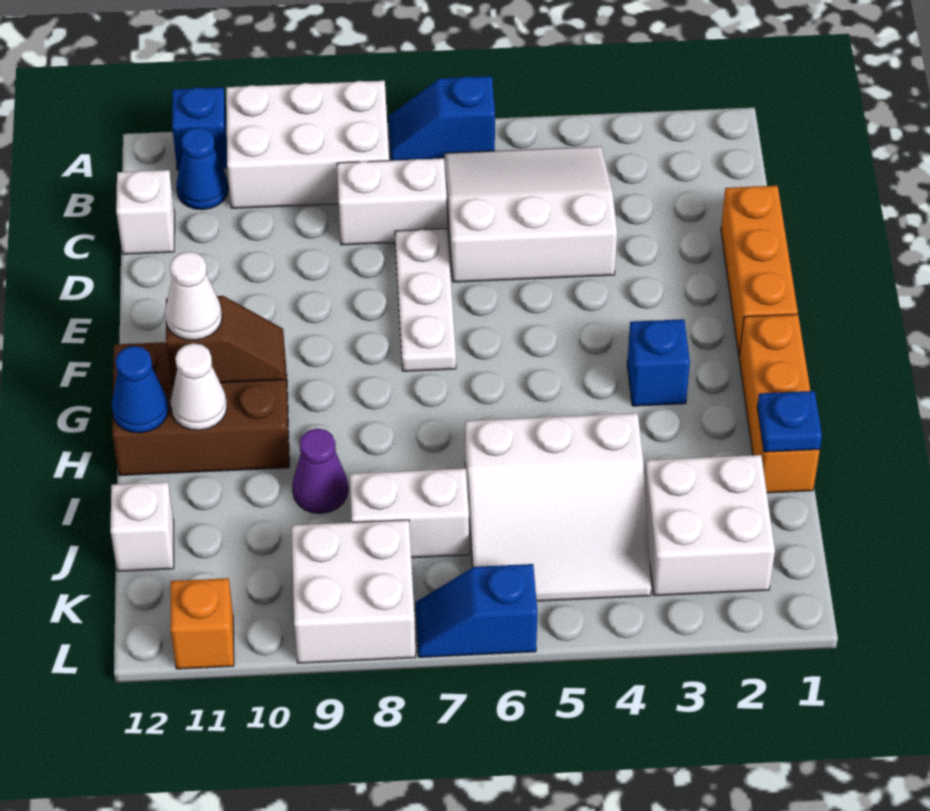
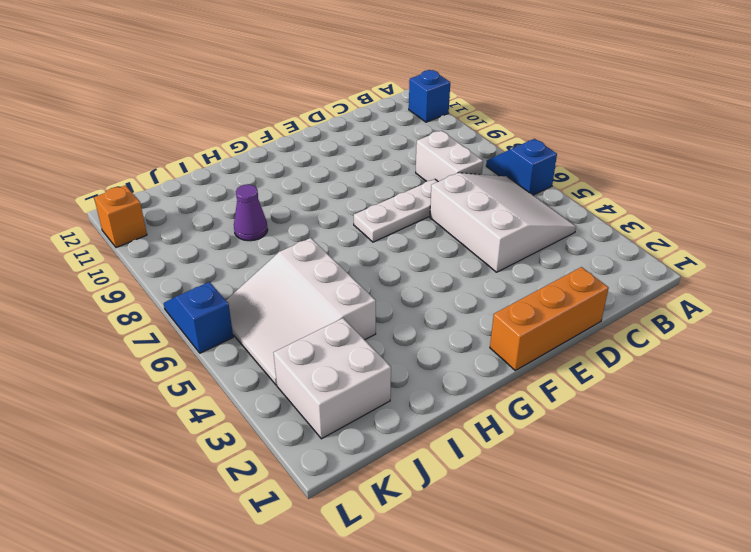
none -> white brick A8:B10 level 1
none -> blue cone B11 level 1
none -> white brick C12 level 1

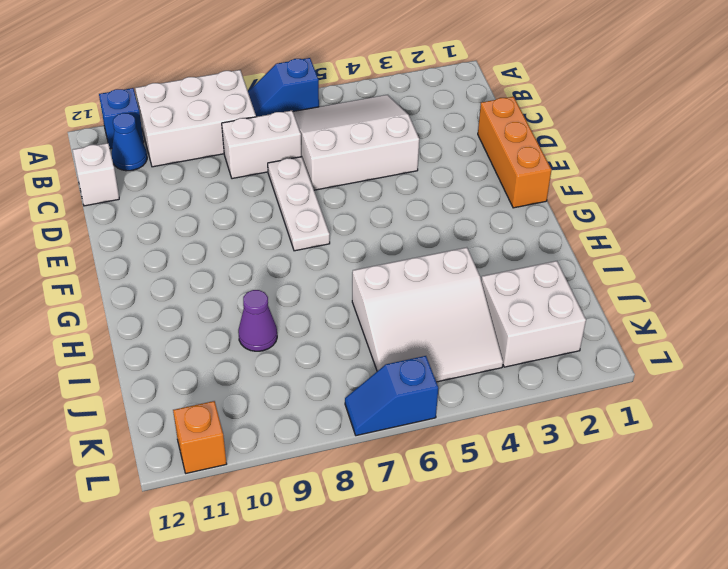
none -> orange brick G1:I1 level 1
none -> blue brick G3 level 1
none -> brown brick G10:H12 level 1

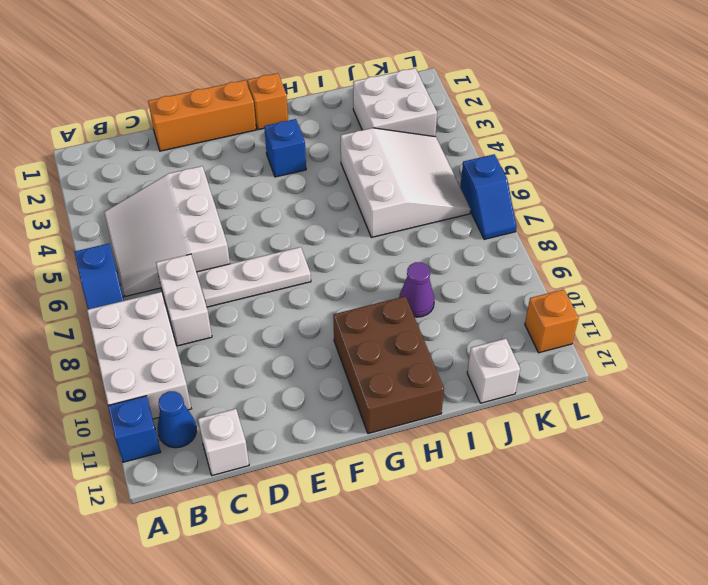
orange brick G1 level 1 -> orange brick G1:I1 level 1
none -> white brick J7:J8 level 1
none -> white brick K8:L9 level 1
none -> brown slope G10:G11 level 2 top 11

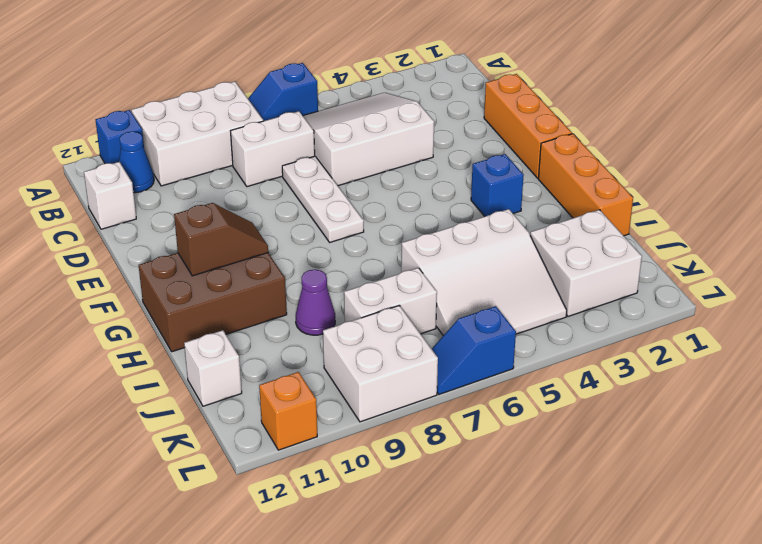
none -> white cone H11 level 2
none -> blue cone H12 level 2
none -> blue plate I1 level 2

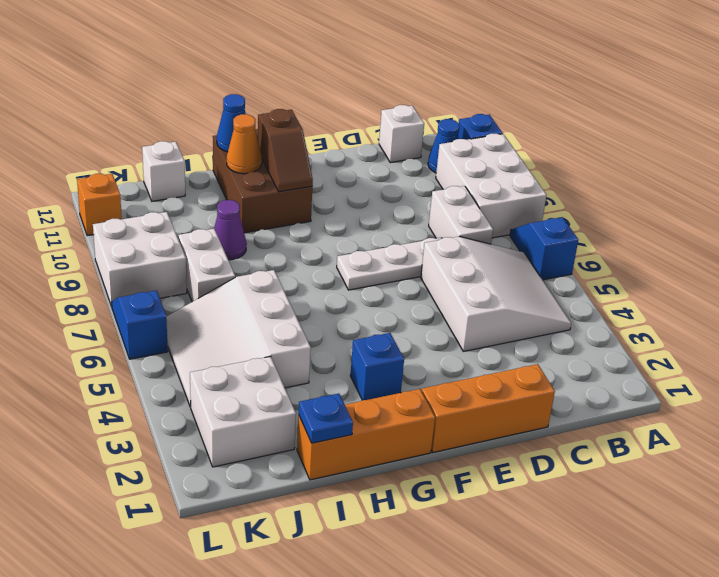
orange cone H11 level 2 -> white cone H11 level 2
none -> white cone G11 level 3

